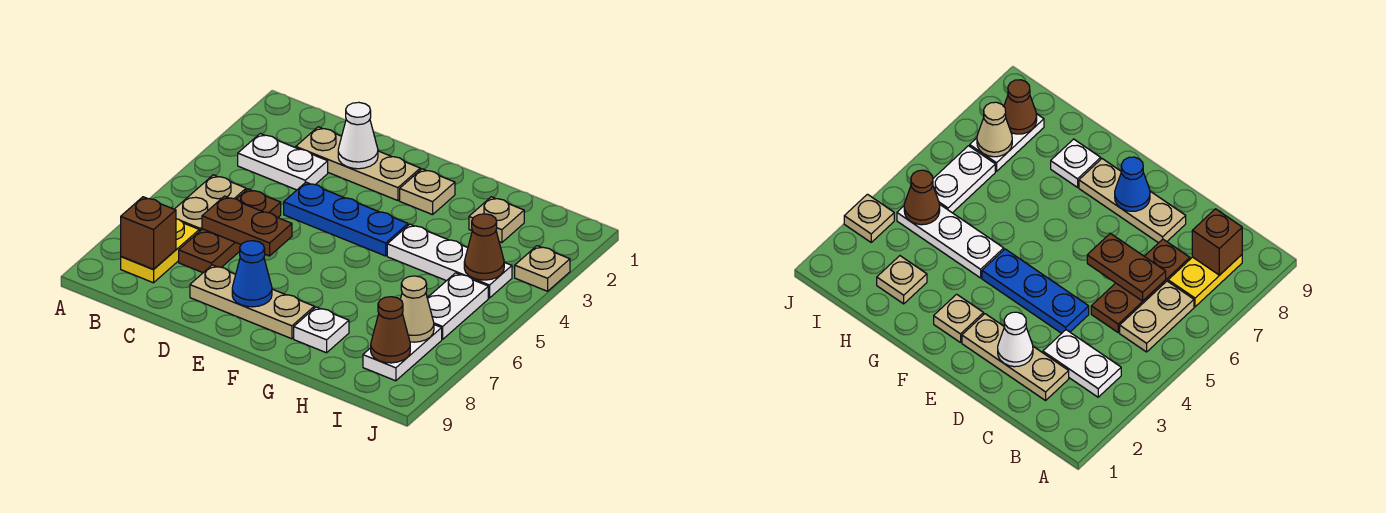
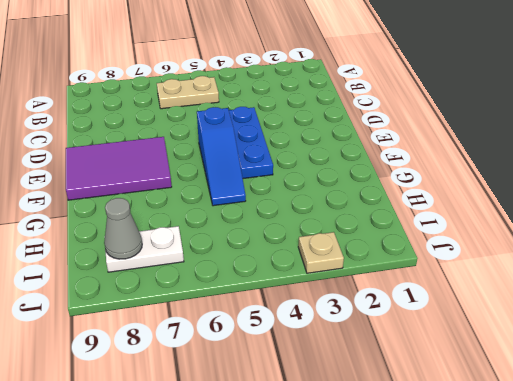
blue slope E5:G5 level 1 top E -> none
purple tile E7:F9 level 1 -> tan plate D8:F8 level 1
grey cone I8 level 2 -> brown cone I8 level 2
none -> white plate B3:C3 level 1
none -> yellow plate B7:B8 level 1
none -> tan plate C2:E2 level 1

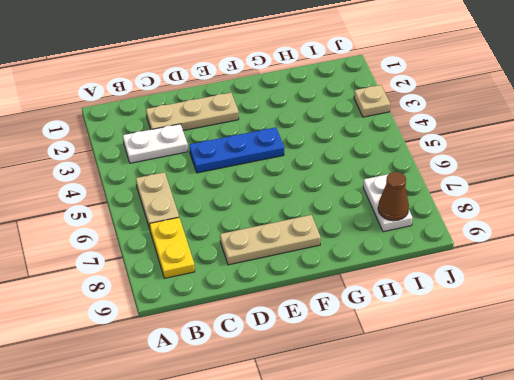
none -> brown plate C5:C7 level 1
none -> tan plate F2 level 1
none -> white plate G4:I4 level 1

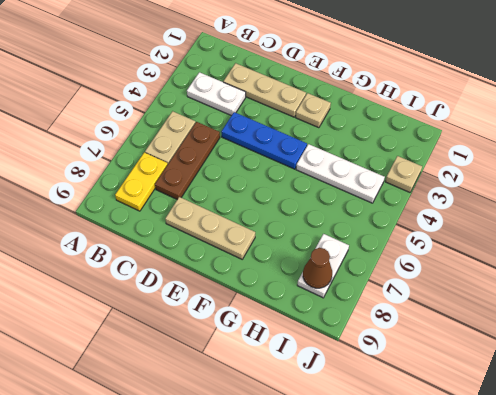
none -> white plate G8 level 1
none -> tan plate H2 level 1
none -> white plate I5:I6 level 1

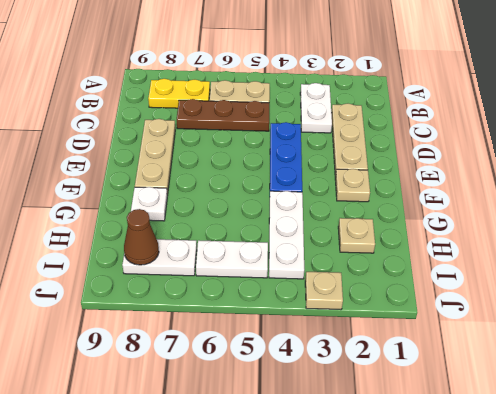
none -> brown brick B8 level 2
none -> brown plate C6:D6 level 2
none -> white cone D2 level 2

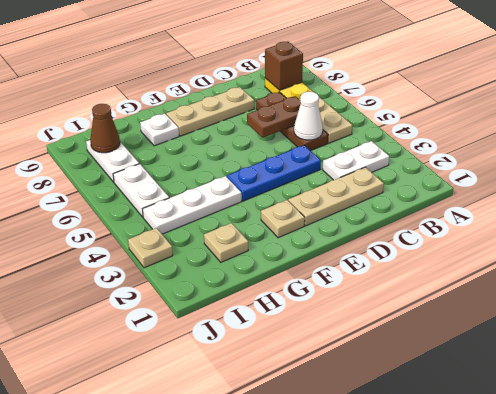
white cone C5 level 2 -> white cone D2 level 2
none -> blue cone E8 level 2
none -> brown cone I4 level 2
none -> tan cone I7 level 2

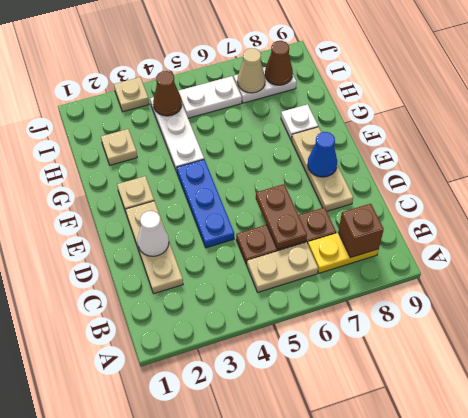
none -> white plate B3:C3 level 1

